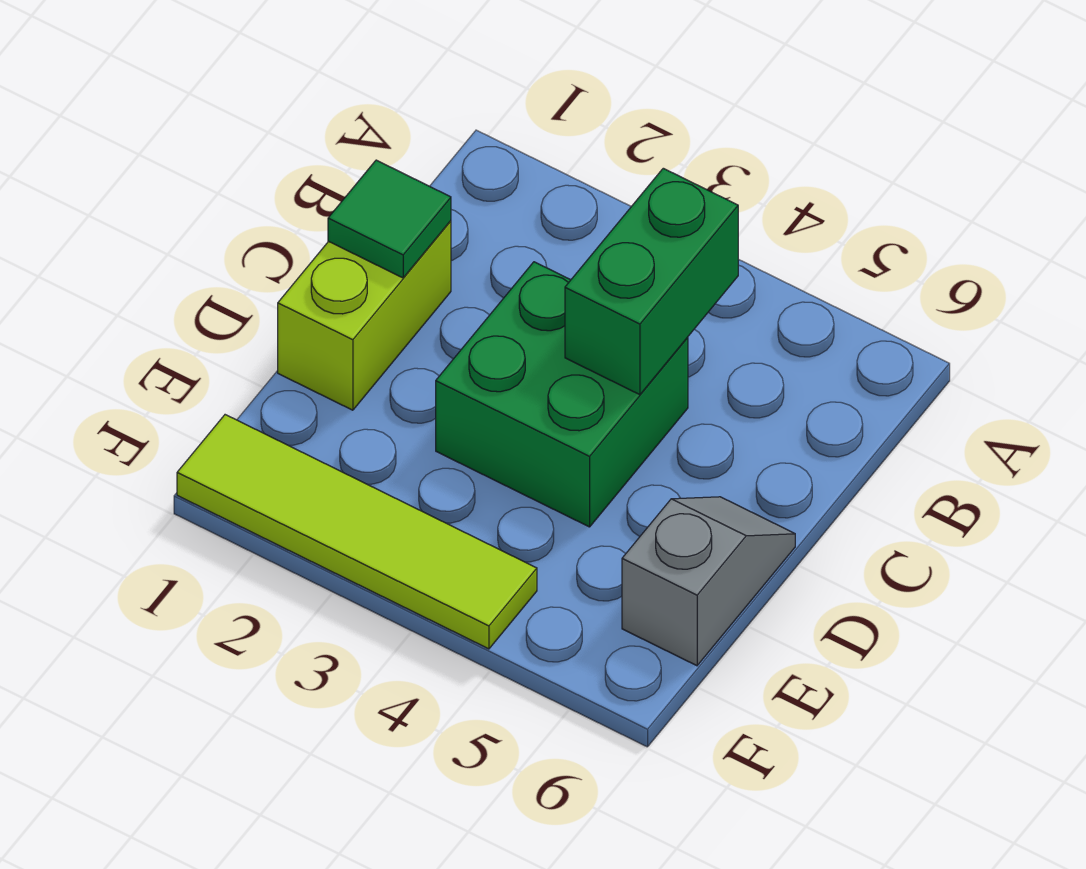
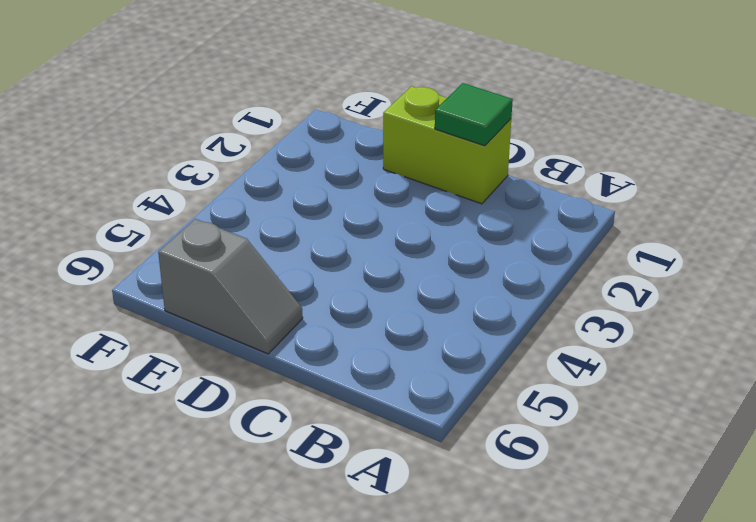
none -> green brick C3:D4 level 1
none -> lime tile F1:F4 level 1

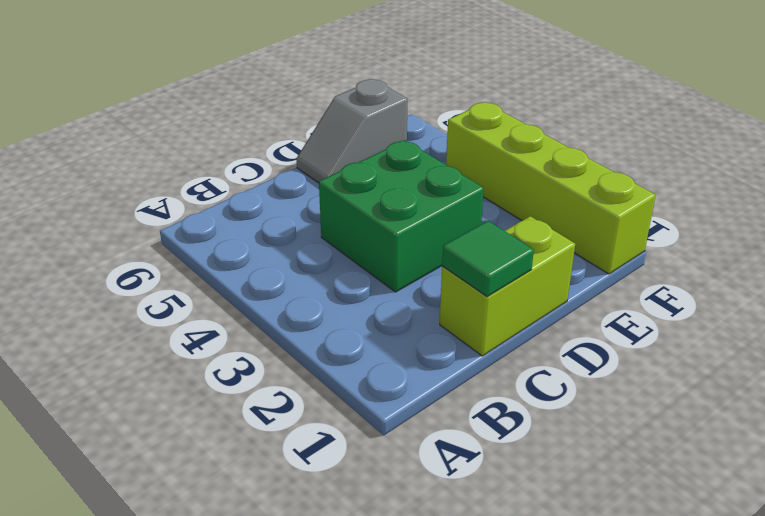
lime brick F1:F4 level 1 -> lime tile F1:F4 level 1
none -> green brick B4:C4 level 2

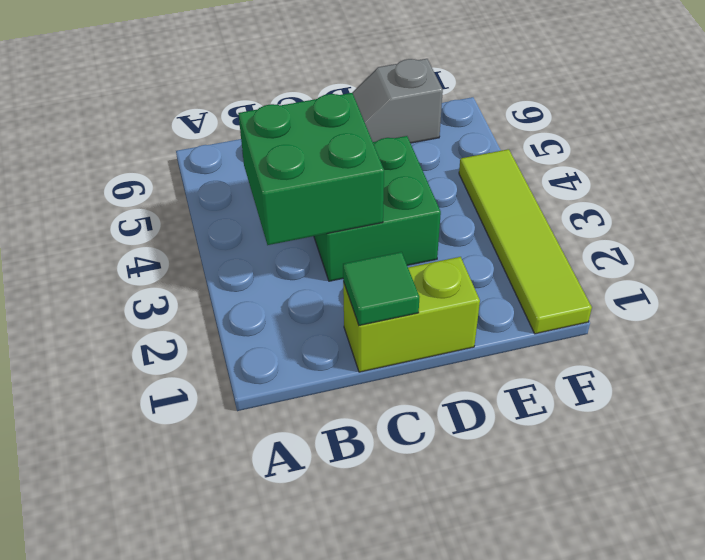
green brick B3:C4 level 2 -> green brick B4:C4 level 2

